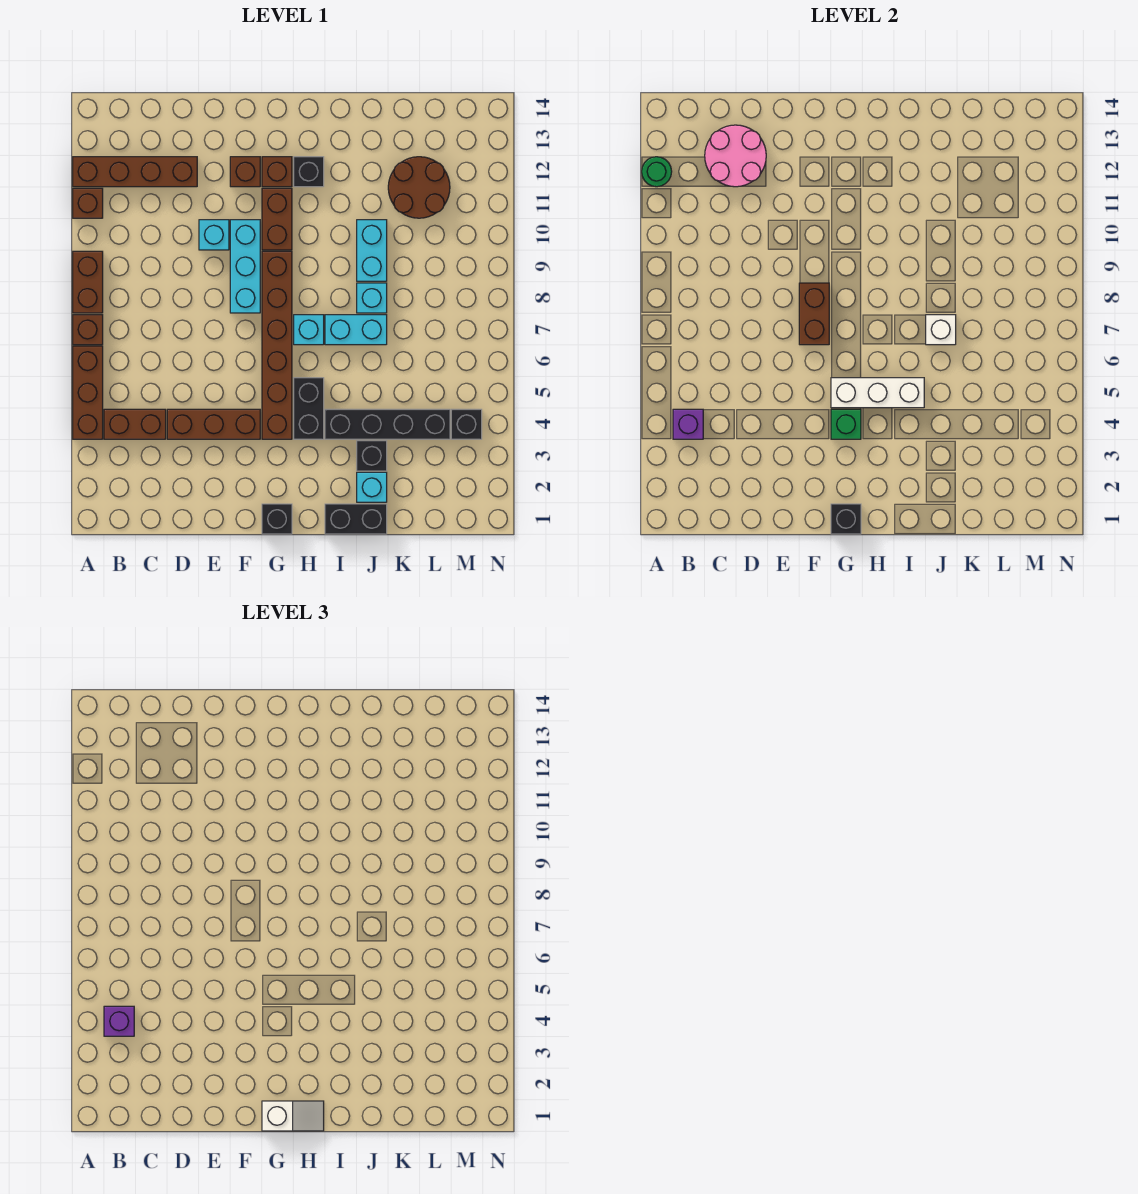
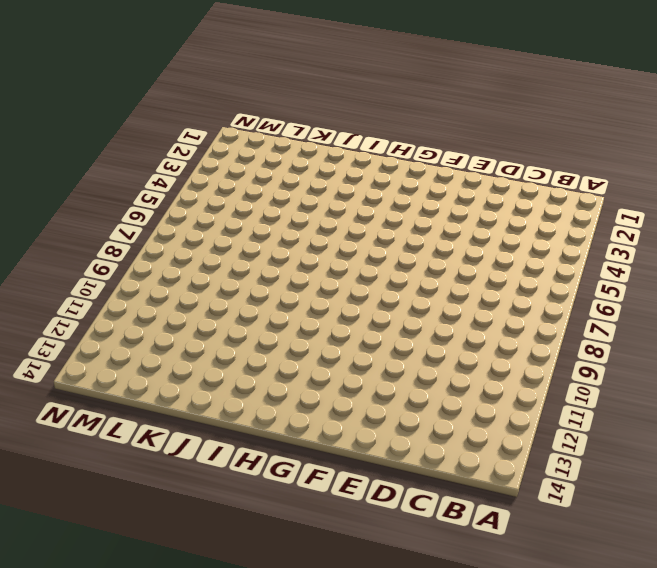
none -> brown brick A4:A6 level 1
none -> brown brick A7 level 1
none -> brown brick A8:A9 level 1
none -> brown brick A11 level 1

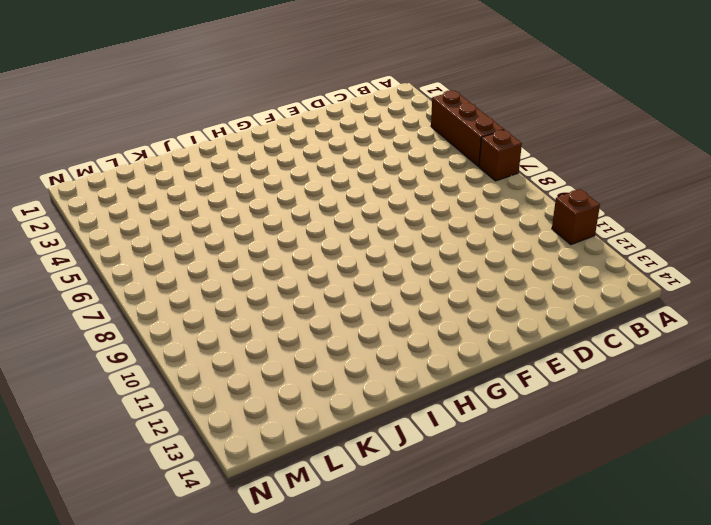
none -> brown brick A8:A9 level 1
none -> brown brick A12:D12 level 1
none -> brown brick B4:C4 level 1
none -> brown brick D4:F4 level 1

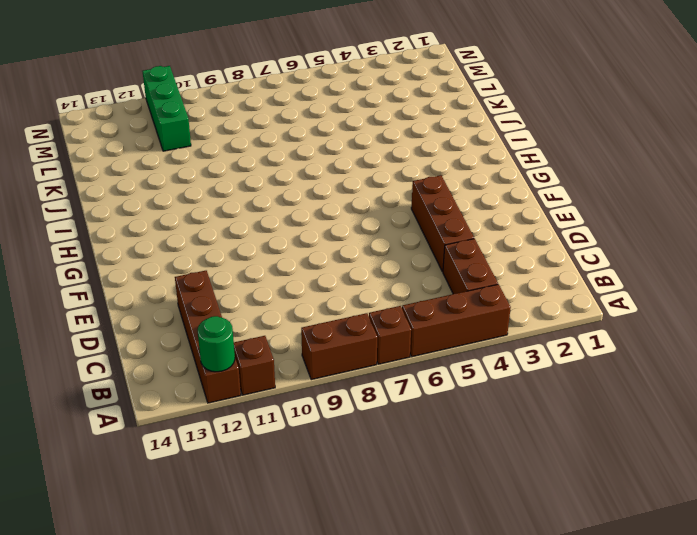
green brick L11:N11 level 1 -> brown round brick K11:L12 level 1
none -> cyan brick E10 level 1
none -> cyan brick F8:F10 level 1
none -> brown brick F12 level 1
none -> black brick G1 level 1

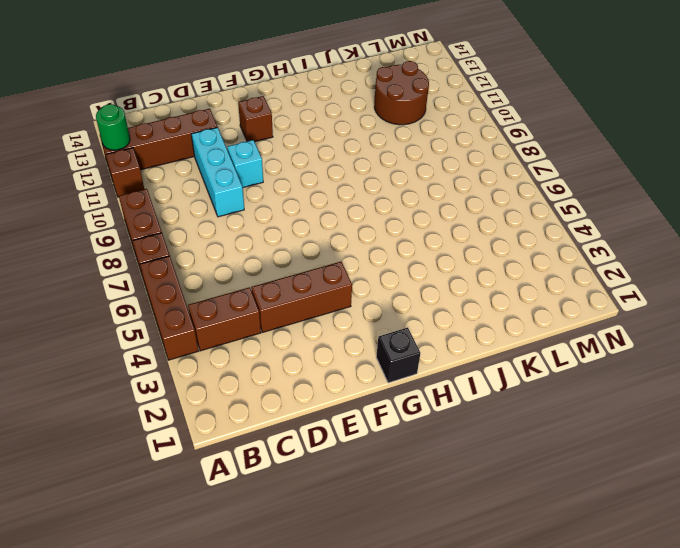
cyan brick D9:D11 level 1 -> cyan brick F8:F10 level 1
none -> brown brick G4:G9 level 1
none -> brown brick G10:G11 level 1
none -> brown brick G12 level 1
none -> black brick H4:H5 level 1

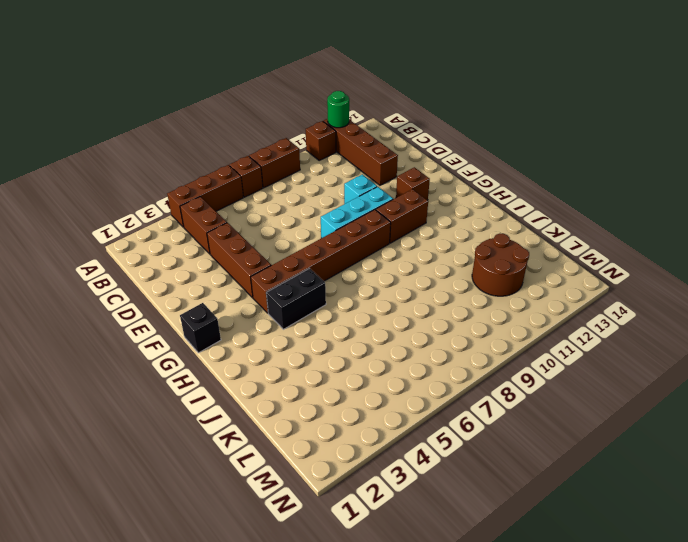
none -> brown brick G12 level 1
none -> cyan brick H7 level 1
none -> black brick H12 level 1
none -> black brick I1:J1 level 1

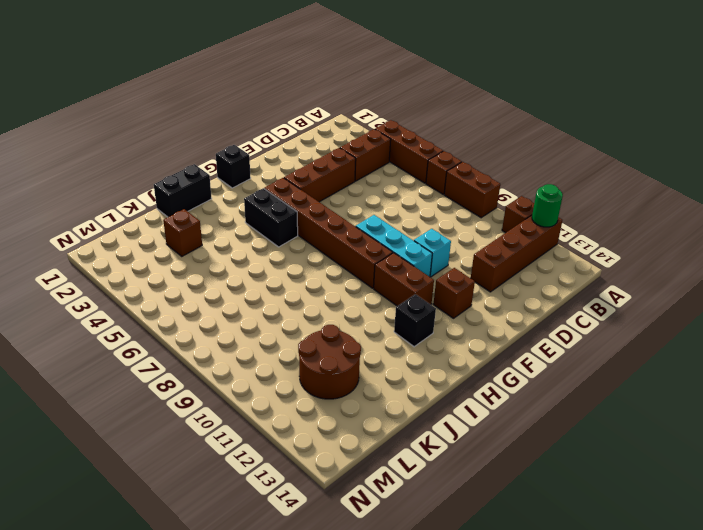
brown brick K3 level 1 -> brown brick G12 level 1
none -> cyan brick H7 level 1
none -> black brick I4:L4 level 1
none -> cyan brick I7:J7 level 1
none -> cyan brick J2 level 1

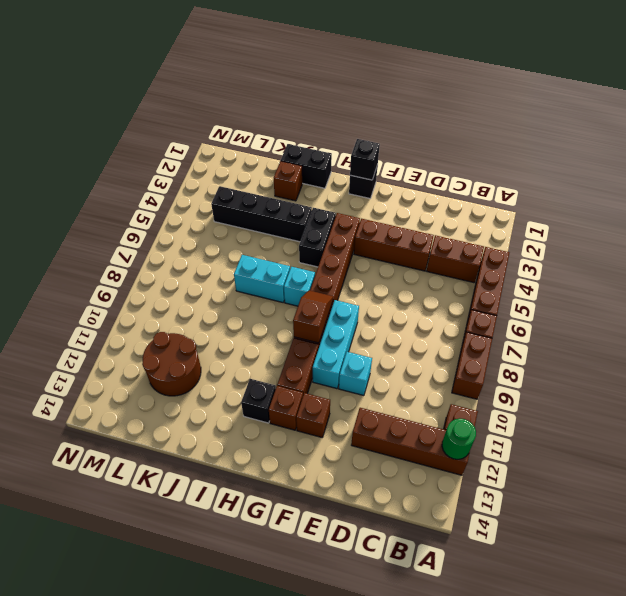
brown slope G8:G9 level 2 top 9 -> none
brown brick J2 level 1 -> cyan brick J2 level 1
none -> black brick J3 level 1
none -> cyan brick J8 level 1
none -> cyan brick J9:J10 level 1
none -> black brick M4 level 1

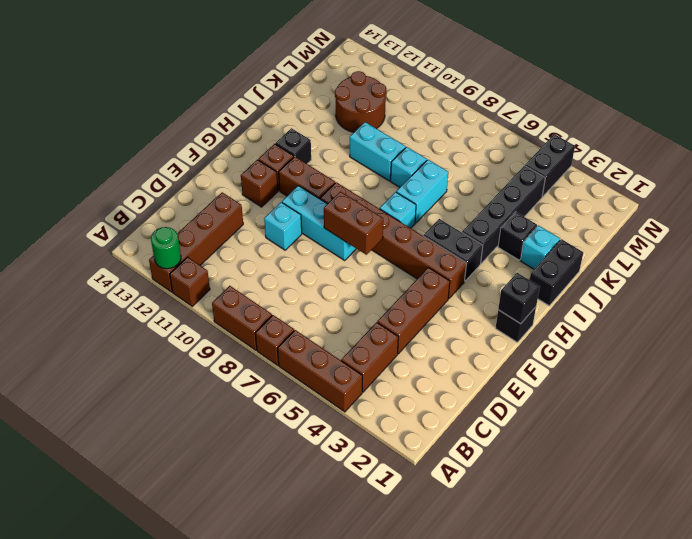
black brick M4:N4 level 1 -> black brick M4 level 1
none -> purple brick B4 level 2
none -> pink round brick C12:D13 level 2
none -> green brick G4 level 2
none -> white brick G5:I5 level 2

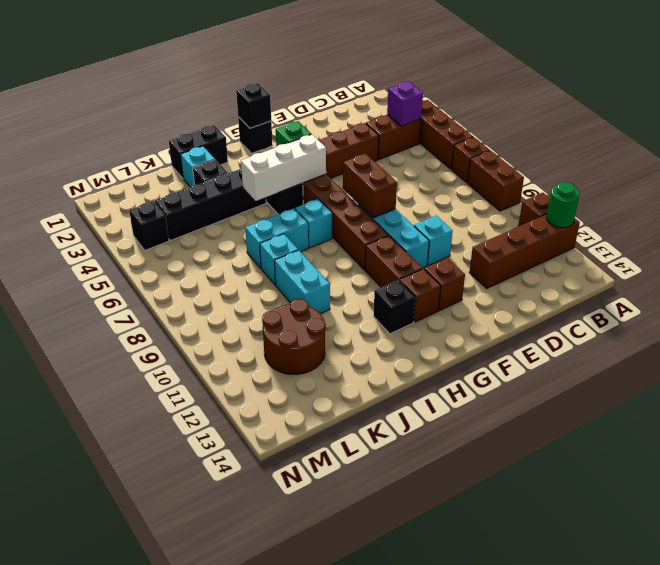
none -> pink round brick C12:D13 level 2
none -> white brick J7 level 2
none -> purple brick B4 level 3
none -> white slope G1:H1 level 3 top G

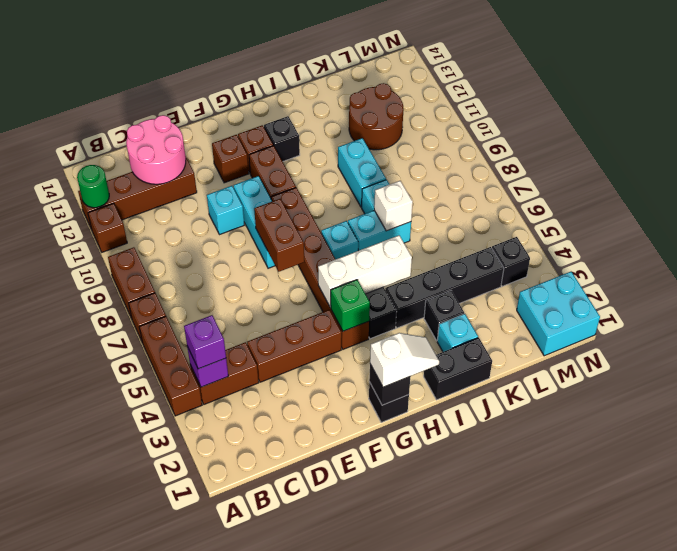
cyan brick M1:N2 level 1 -> none

